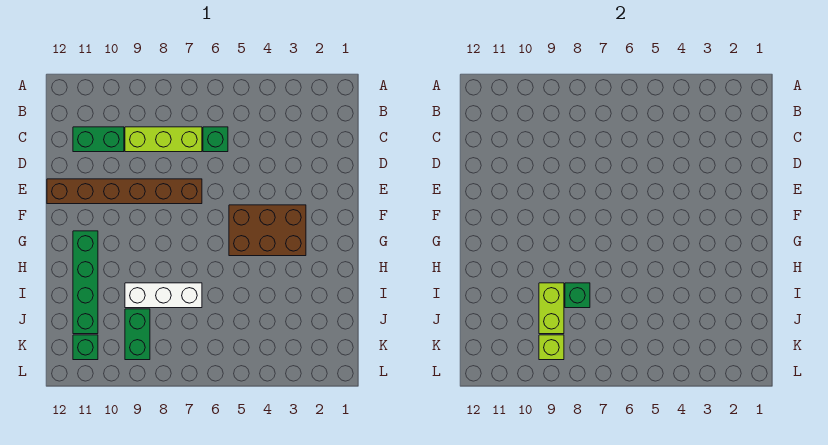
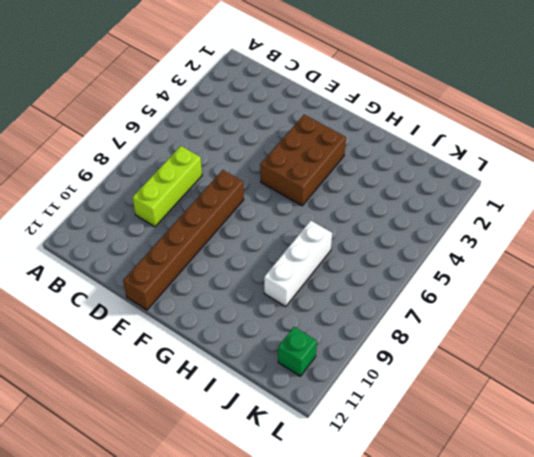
none -> green brick C6 level 1
none -> green brick C10:C11 level 1
none -> green brick G11:J11 level 1

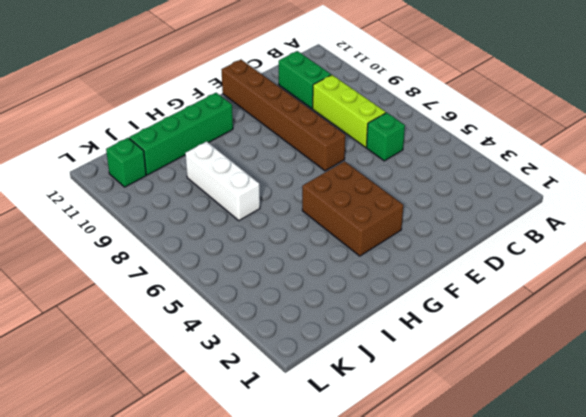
none -> green brick J9:K9 level 1
none -> green brick I8 level 2
none -> lime brick I9:J9 level 2

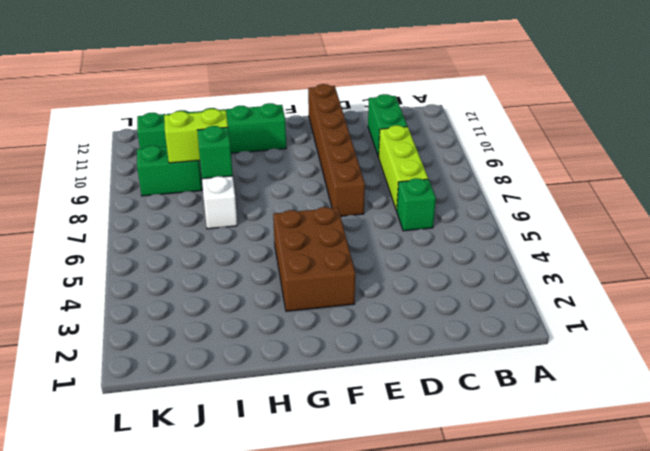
none -> lime brick K9 level 2

